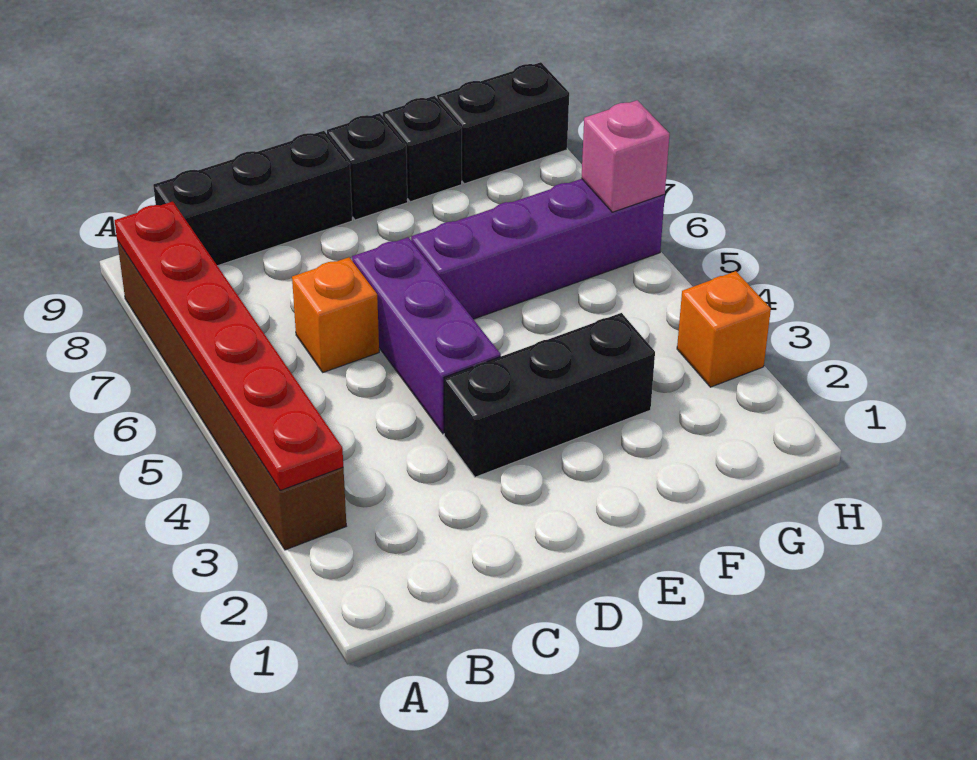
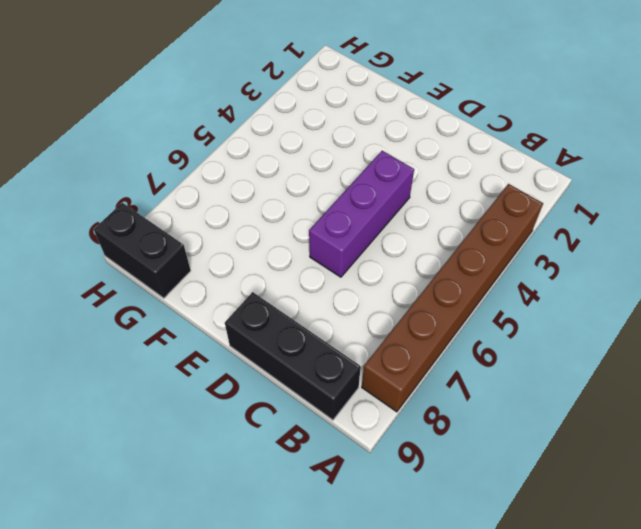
none -> orange brick C6 level 1
none -> black brick D3:F3 level 1
none -> purple brick E6:H6 level 1

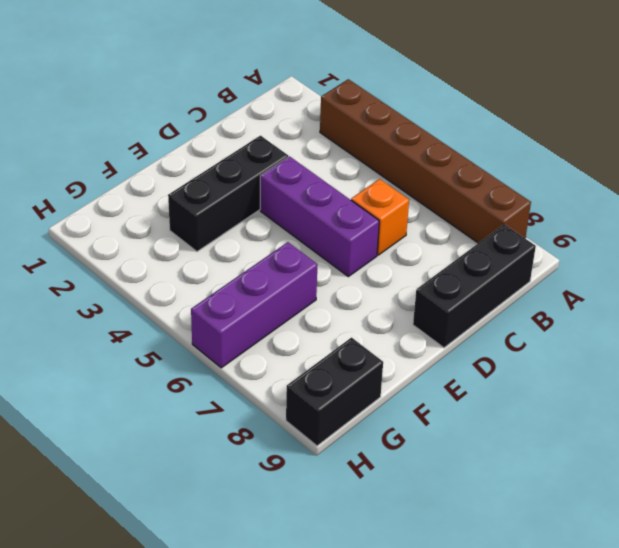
purple brick F6:H6 level 1 -> purple brick E6:H6 level 1
none -> black brick E9 level 1
none -> black brick F9 level 1
none -> orange brick H3 level 1

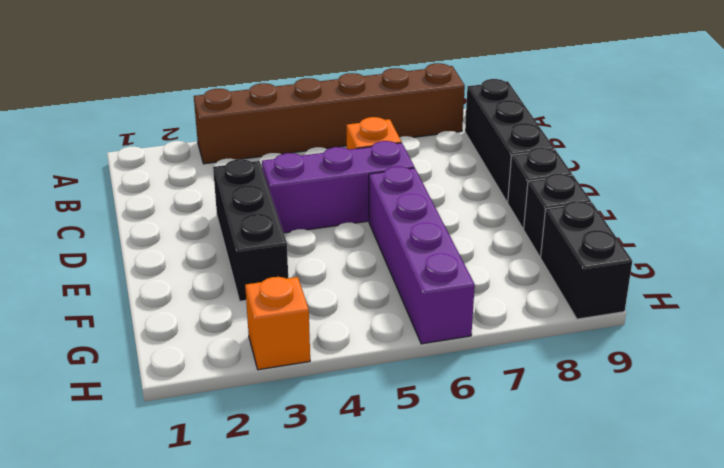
none -> red plate A3:A8 level 2
none -> pink brick H6 level 2

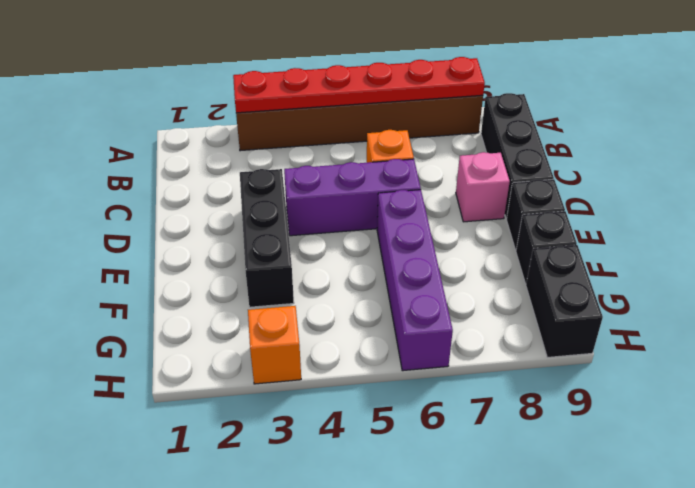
pink brick D8 level 1 -> pink brick H6 level 2

